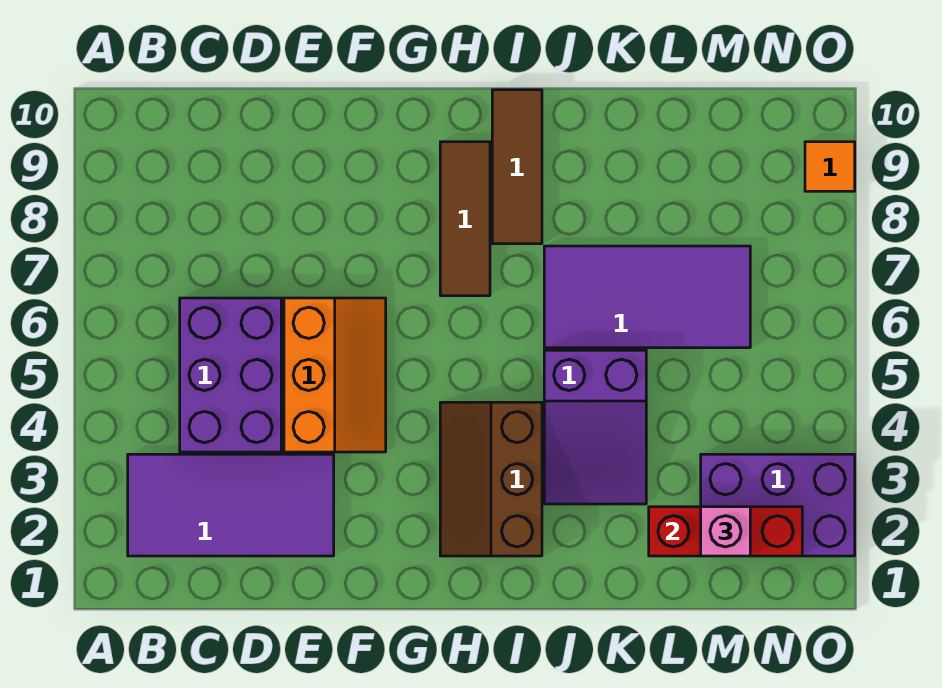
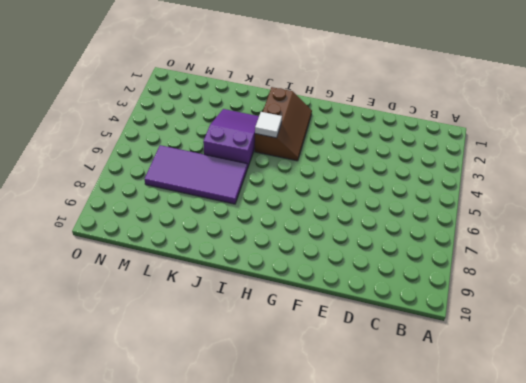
white tile I4 level 2 -> none
none -> purple tile B2:E3 level 1
none -> purple brick C4:D6 level 1
none -> orange slope E4:F6 level 1 top E

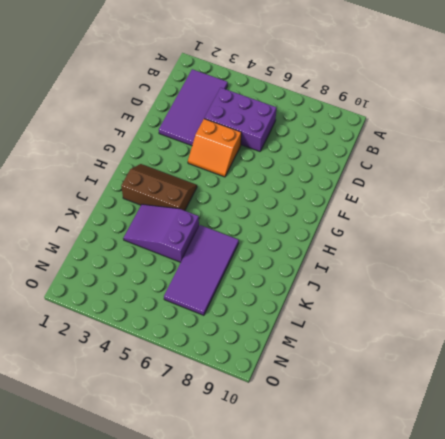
orange slope E4:F5 level 1 top E -> orange slope E4:F6 level 1 top E
none -> brown tile H7:H9 level 1
none -> brown tile I8:I10 level 1
none -> purple brick M2:O3 level 1

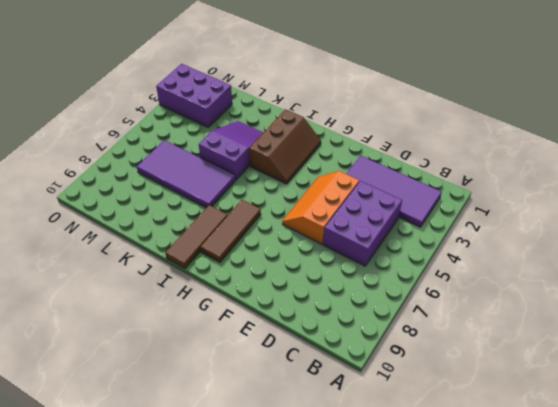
none -> orange tile O9 level 1
none -> red brick L2:N2 level 2
none -> pink brick M2 level 3

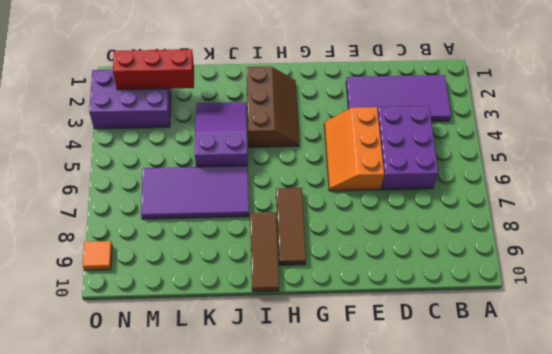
none -> pink brick M2 level 3

